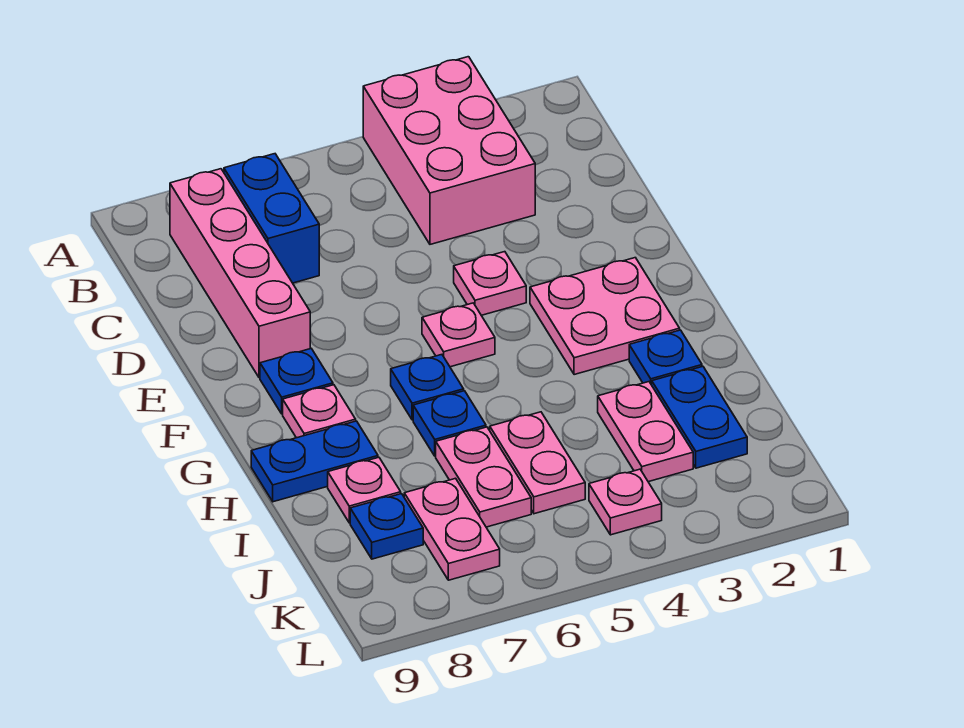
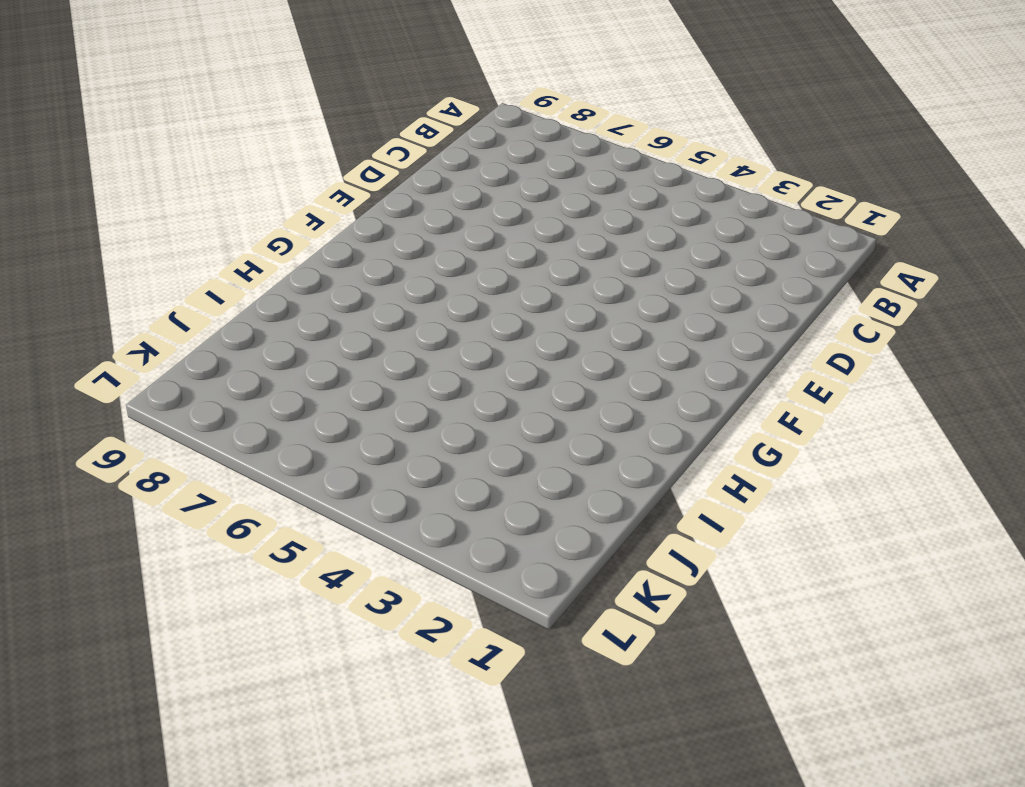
none -> pink brick A3:C4 level 1
none -> blue brick B7:C7 level 1
none -> pink brick B8:E8 level 1

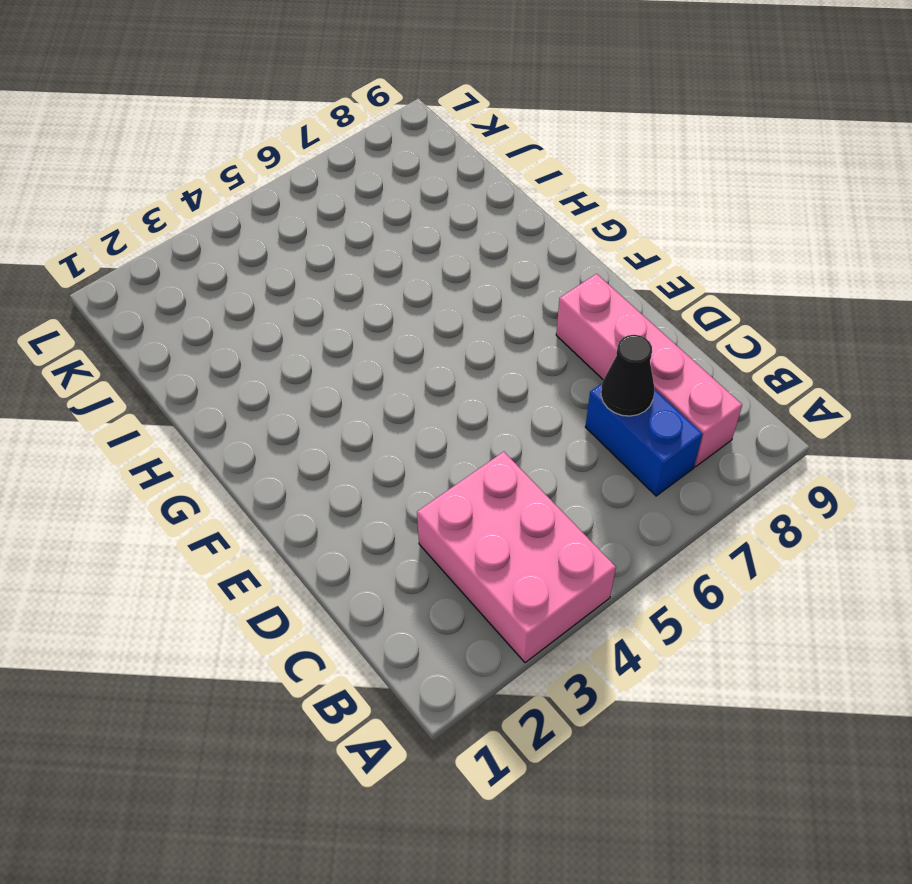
black cone C7 level 2 -> none
none -> pink plate E4 level 1
none -> pink plate F2:G3 level 1
none -> pink plate F5 level 1

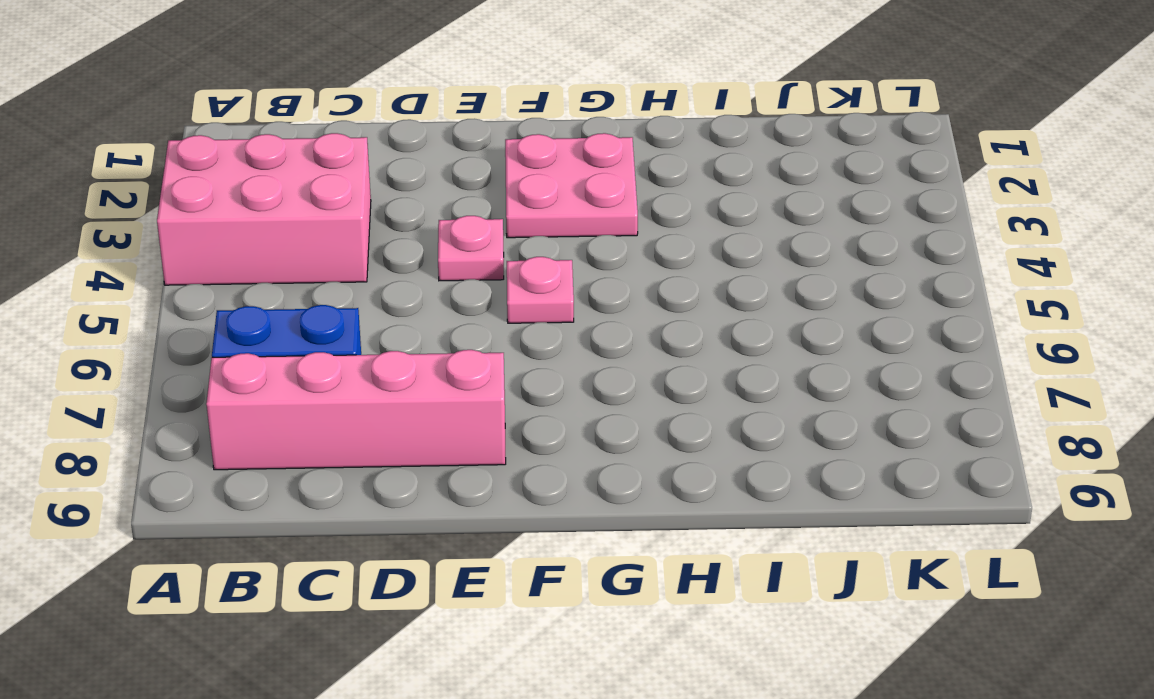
none -> blue plate F8 level 1
none -> blue plate G6 level 1
none -> pink plate G8 level 1

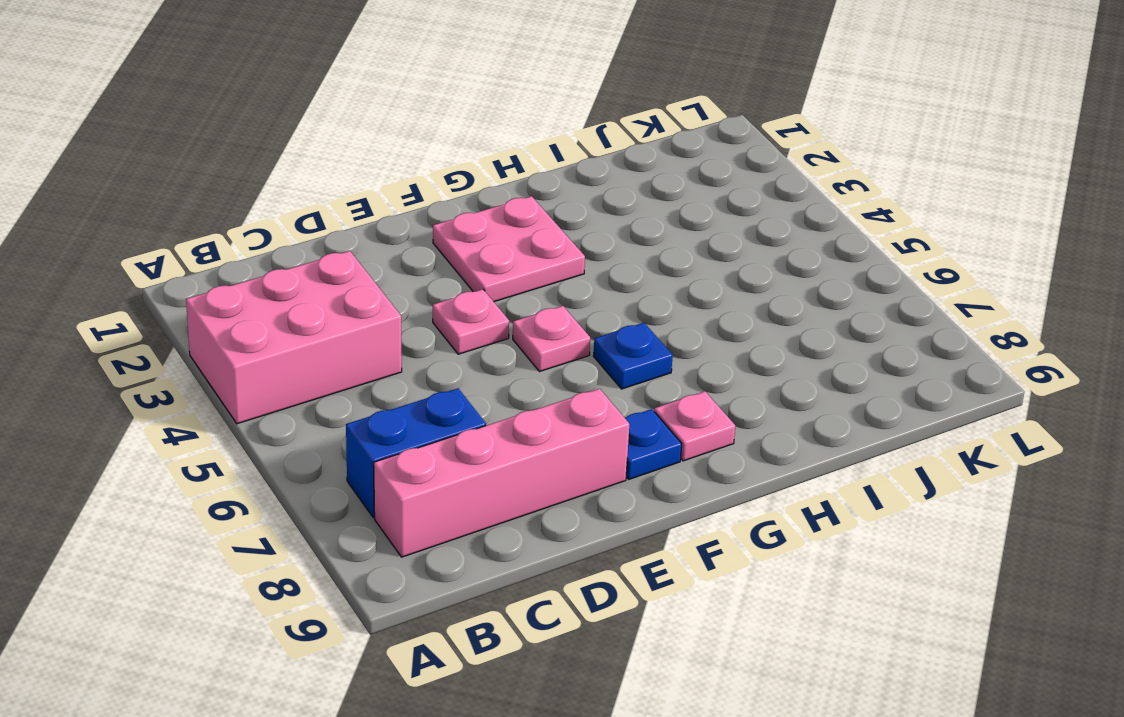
none -> blue plate H2 level 1
none -> blue plate H6 level 1
none -> blue plate H8:H9 level 1

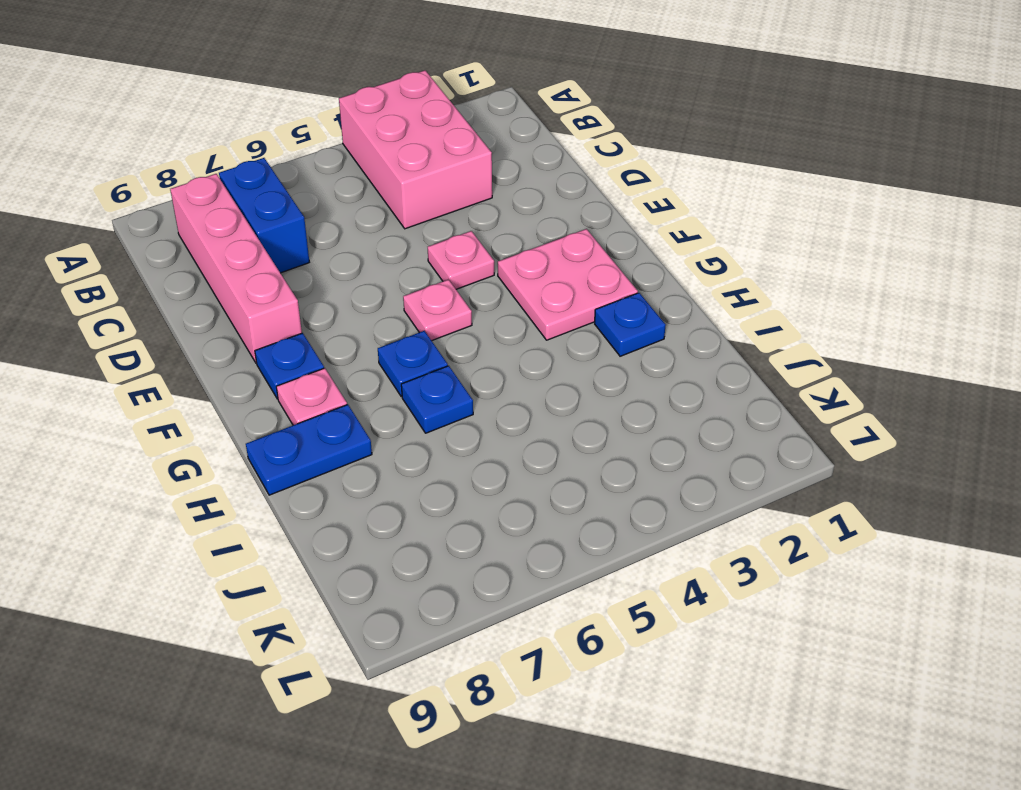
none -> blue plate I2:J2 level 1
none -> pink plate I3:J3 level 1
none -> pink plate I5:J5 level 1

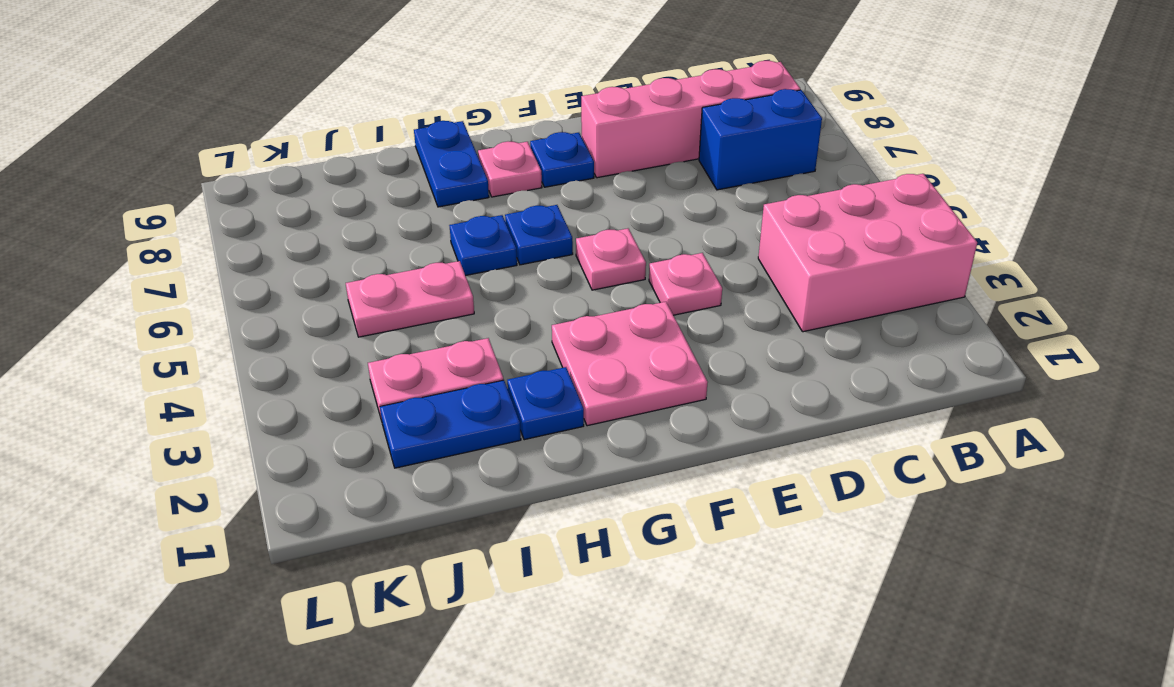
none -> pink plate I6:J6 level 1
none -> pink plate I8 level 1
none -> pink plate J7:K7 level 1

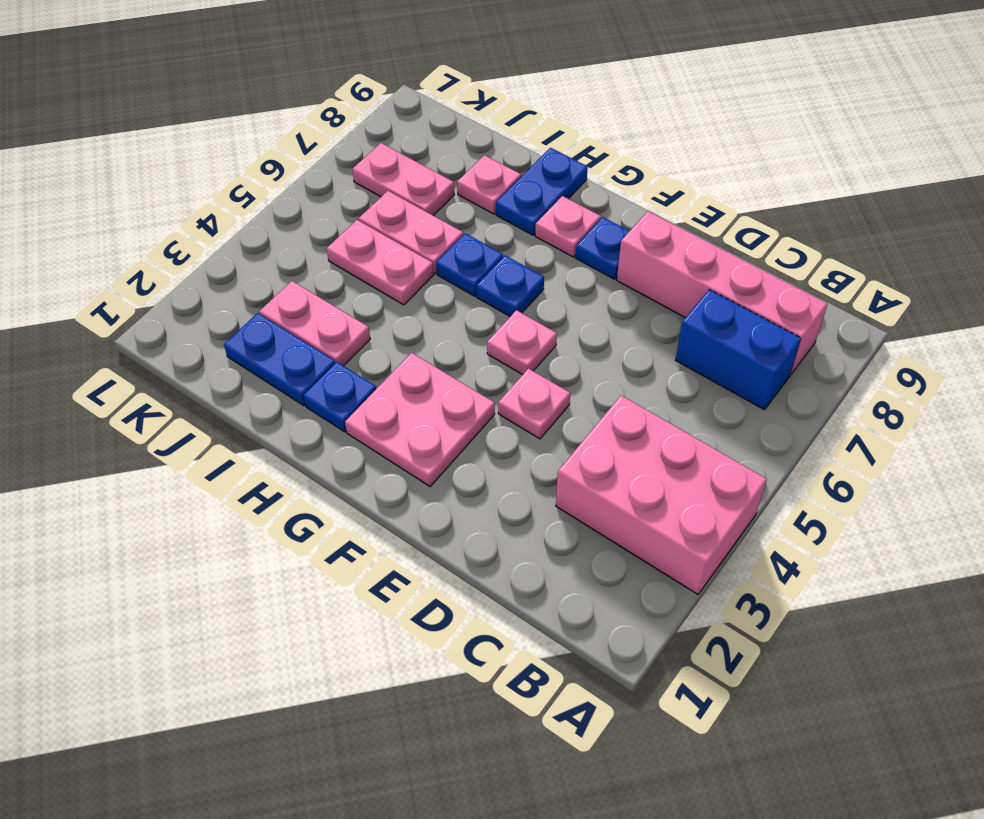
none -> blue plate J8 level 1
none -> pink plate K4 level 1

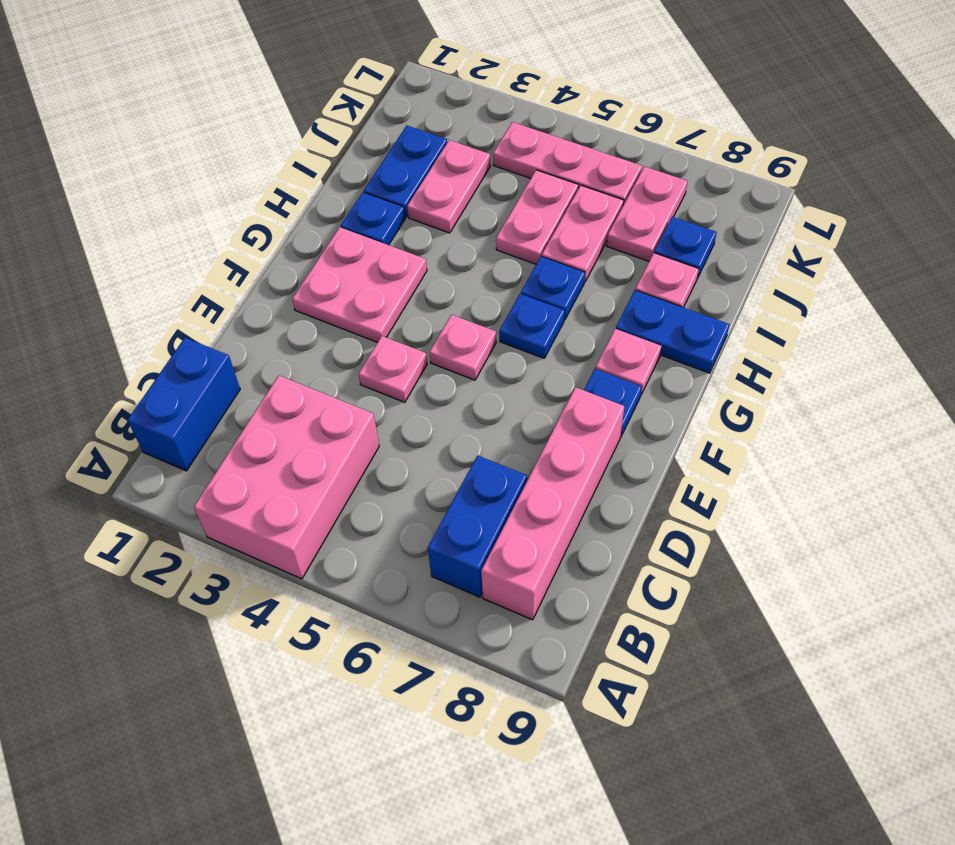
blue brick B1:C1 level 1 -> none
pink plate K4:K6 level 1 -> pink plate K4 level 1

